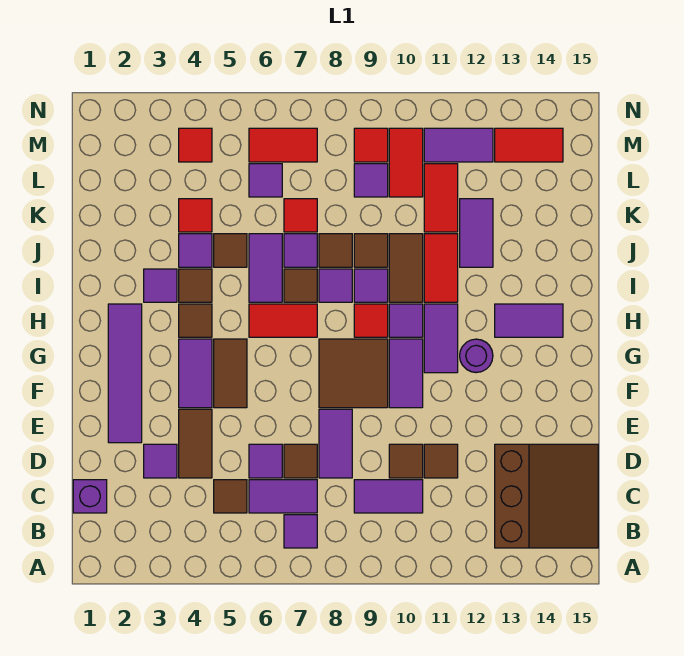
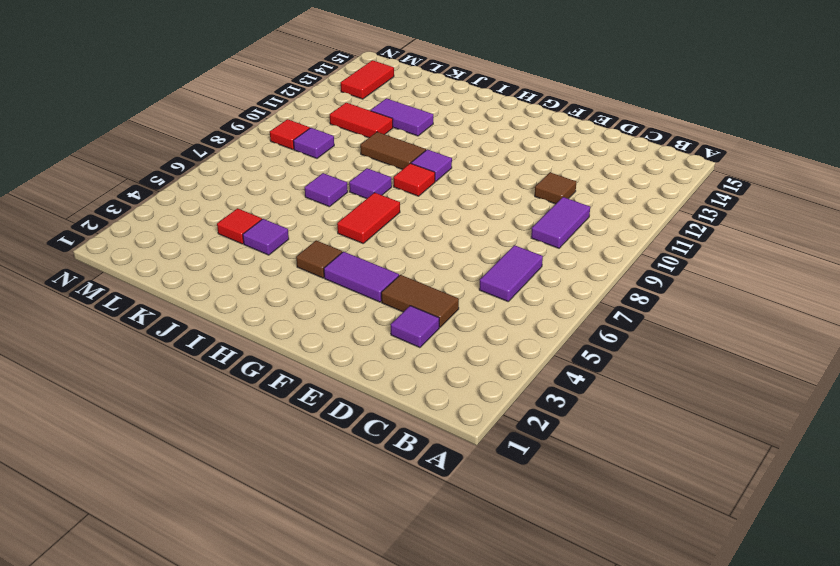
none -> purple tile B7 level 1
none -> brown slope B13:D15 level 1 top 13
none -> purple brick C1 level 1
none -> brown tile C5 level 1

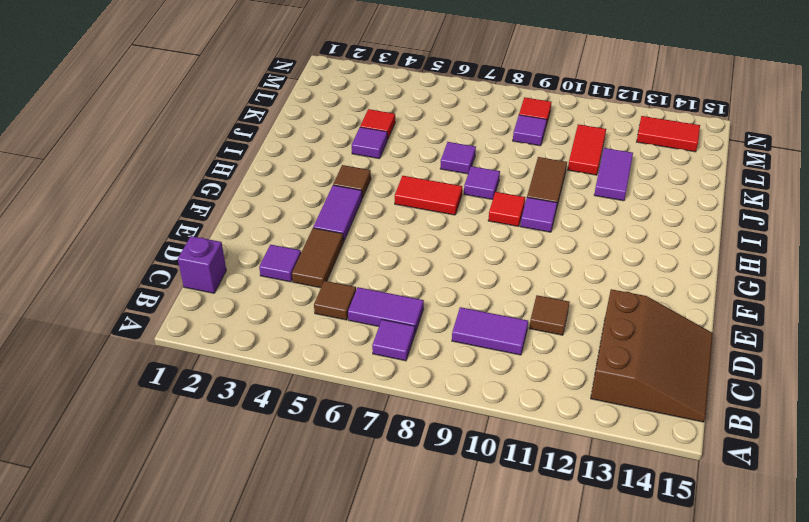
none -> purple tile D6 level 1
none -> brown tile D7 level 1
none -> purple tile D8:E8 level 1
none -> brown tile D10 level 1

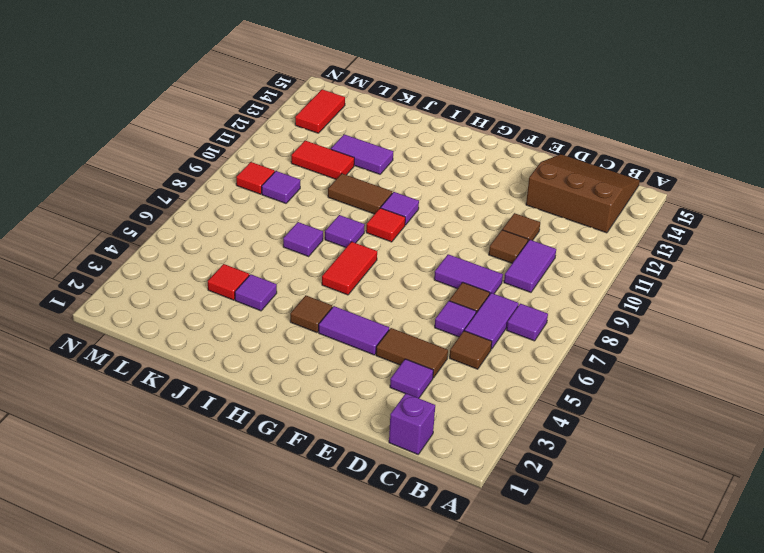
none -> purple tile E2:H2 level 1
none -> brown tile F5:G5 level 1
none -> brown tile F8:G9 level 1
none -> purple tile F10:G10 level 1

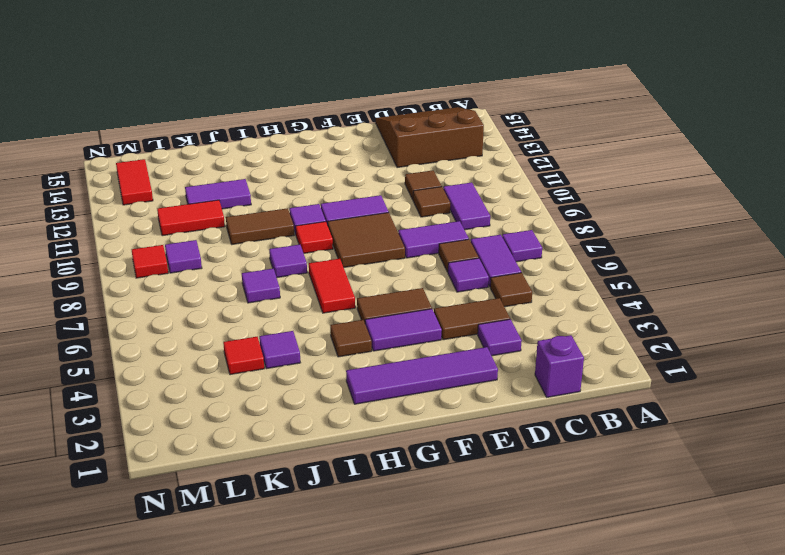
none -> purple tile G11:H11 level 1
none -> purple round brick G12 level 1
none -> purple tile H13:H14 level 1
none -> purple tile I3 level 1

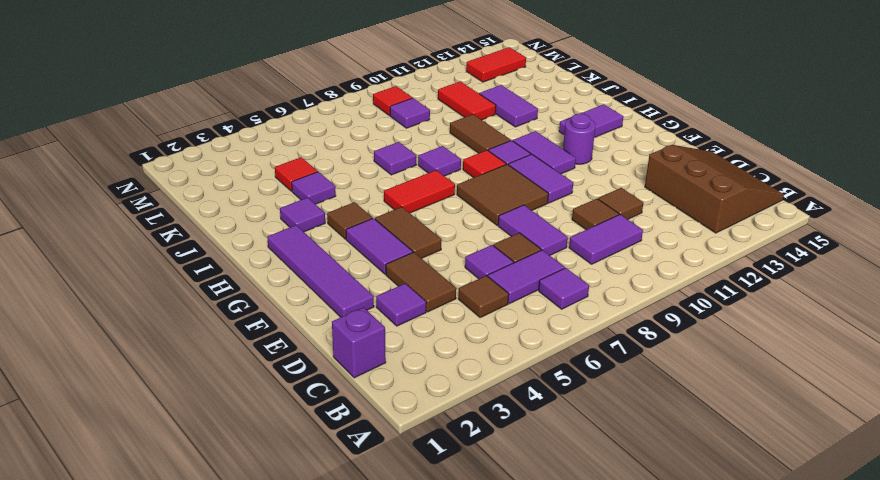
none -> brown tile I4 level 1
none -> purple tile I6:J6 level 1
none -> brown tile I7 level 1
none -> purple tile I9 level 1

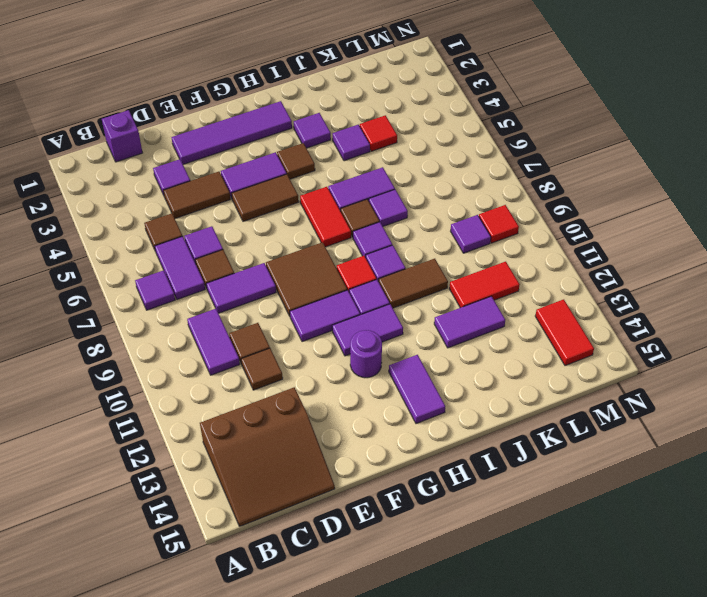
none -> brown tile I4 level 1
none -> red tile I11:J11 level 1
none -> brown tile J5 level 1
none -> brown tile J8 level 1

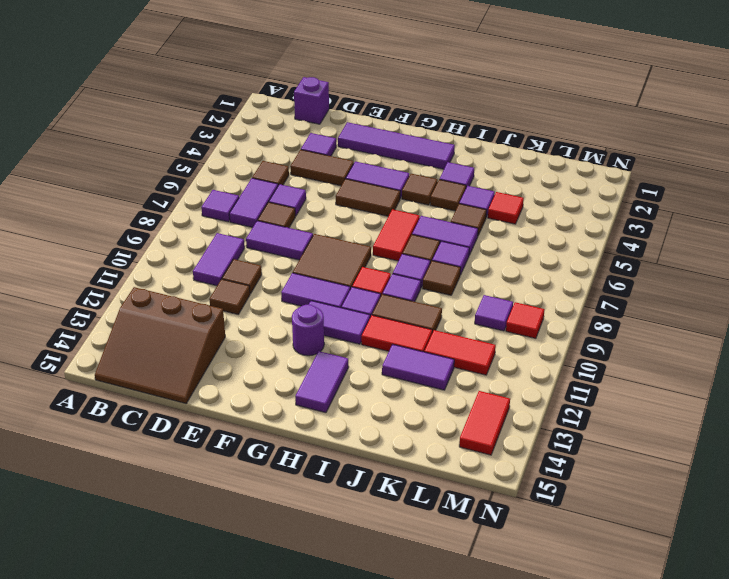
none -> brown tile J9 level 1
none -> red tile K7 level 1
none -> purple tile L6 level 1
none -> red tile L10:M10 level 1

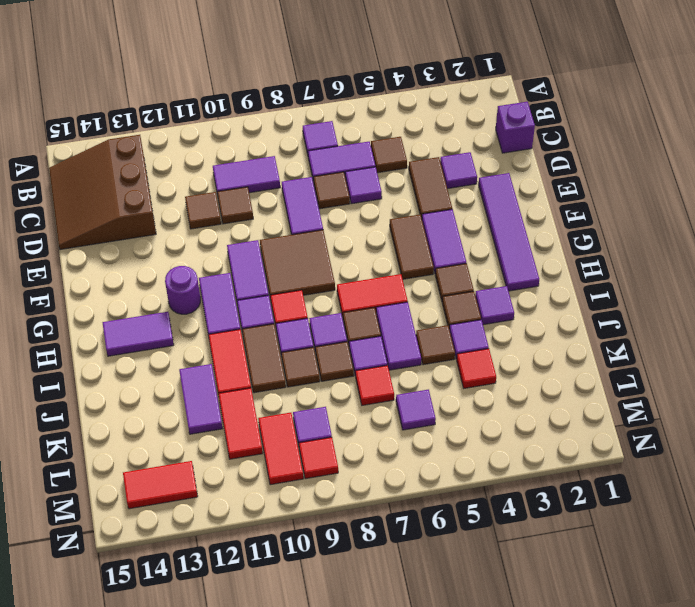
none -> red tile M4 level 1
none -> red tile M6:M7 level 1
none -> purple tile M11:M12 level 1

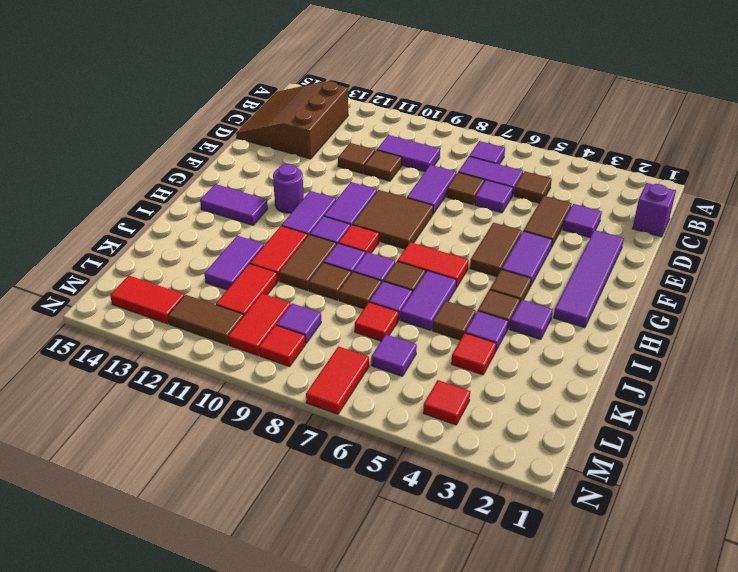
red tile M7:N7 level 1 -> red tile M6:M7 level 1
brown tile M11:M12 level 1 -> purple tile M11:M12 level 1

